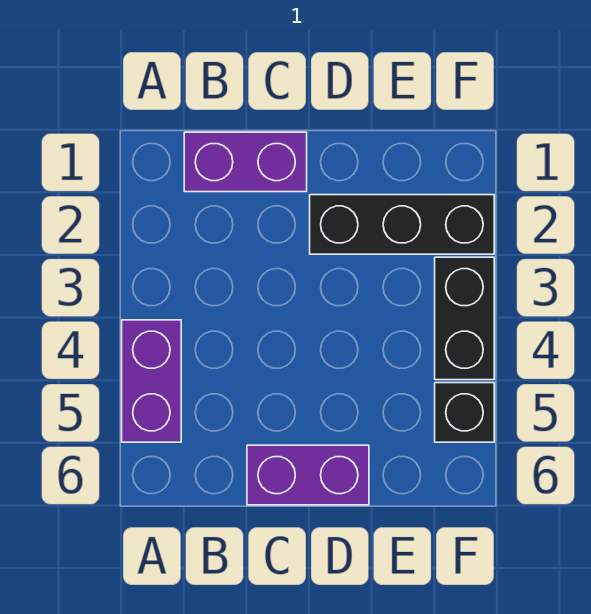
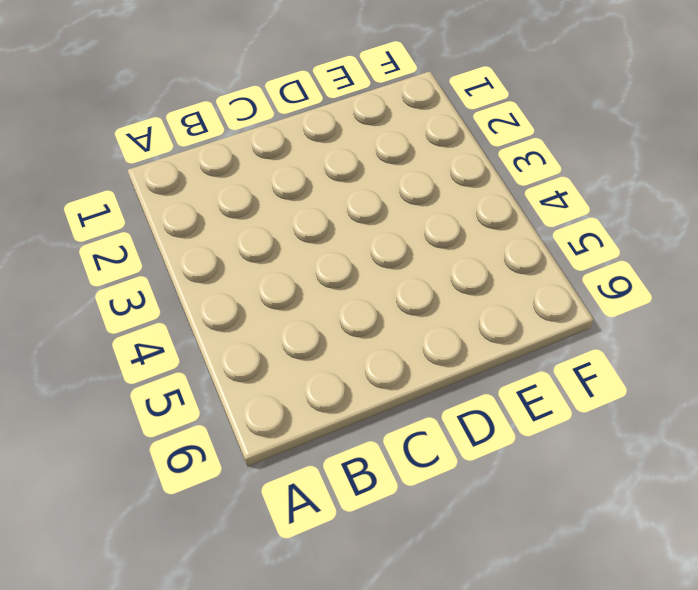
none -> purple brick A4:A5 level 1
none -> purple brick B1:C1 level 1

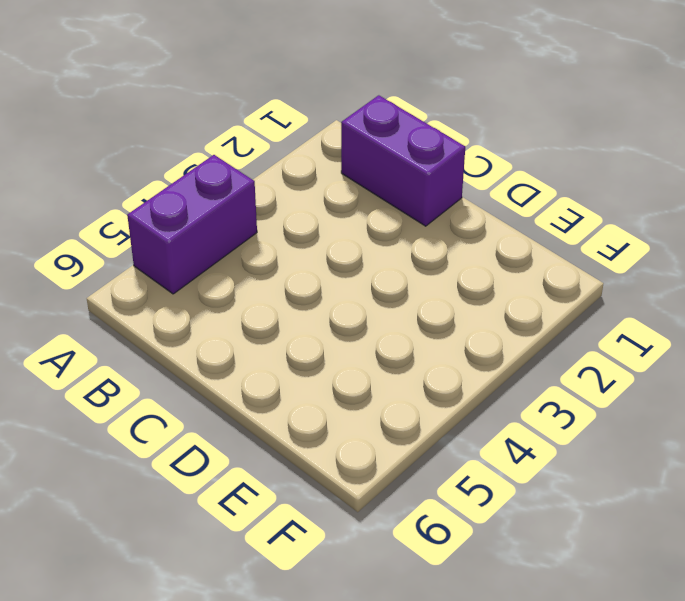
none -> purple brick C6:D6 level 1
none -> black brick D2:F2 level 1

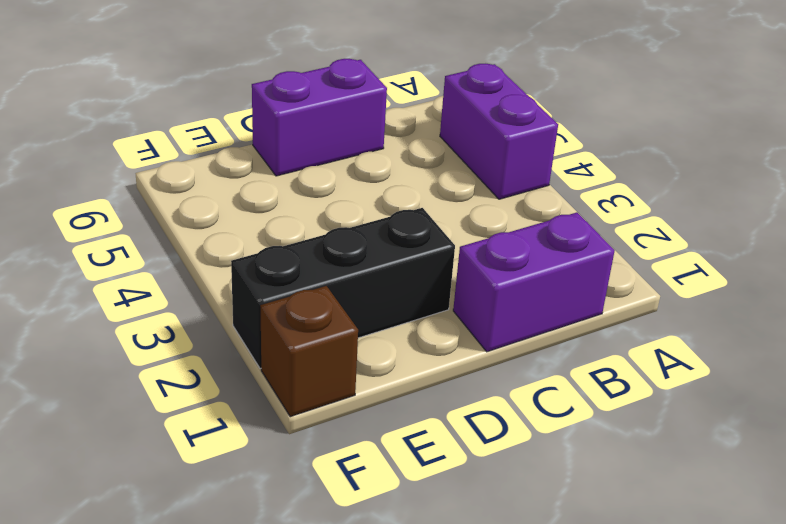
brown brick F1 level 1 -> none
none -> black brick F3:F4 level 1
none -> black brick F5 level 1

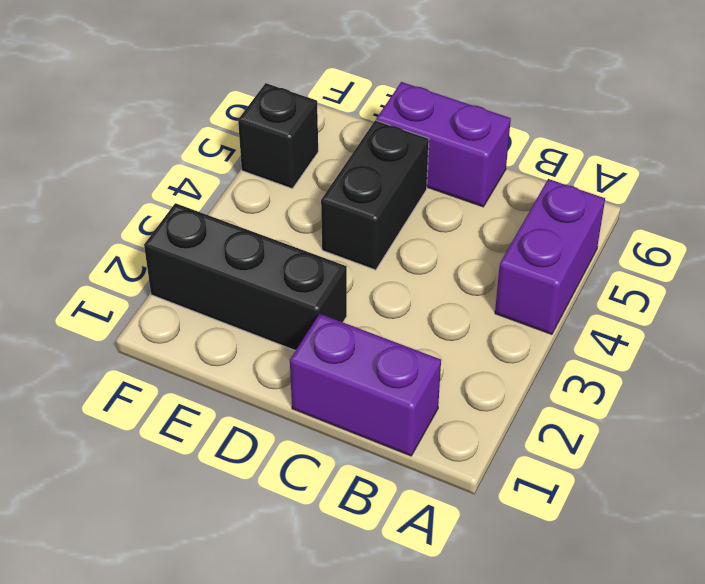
black brick D4:D5 level 1 -> black brick F3:F4 level 1

